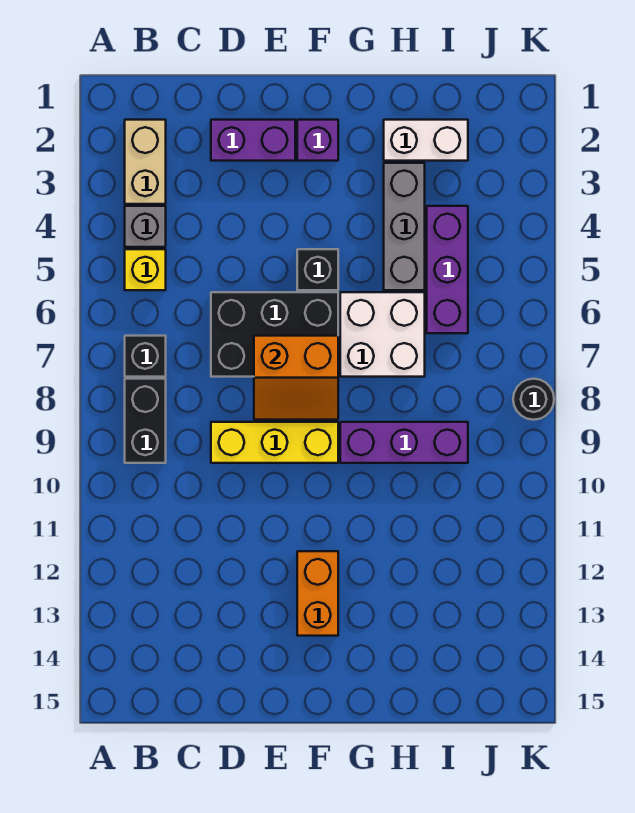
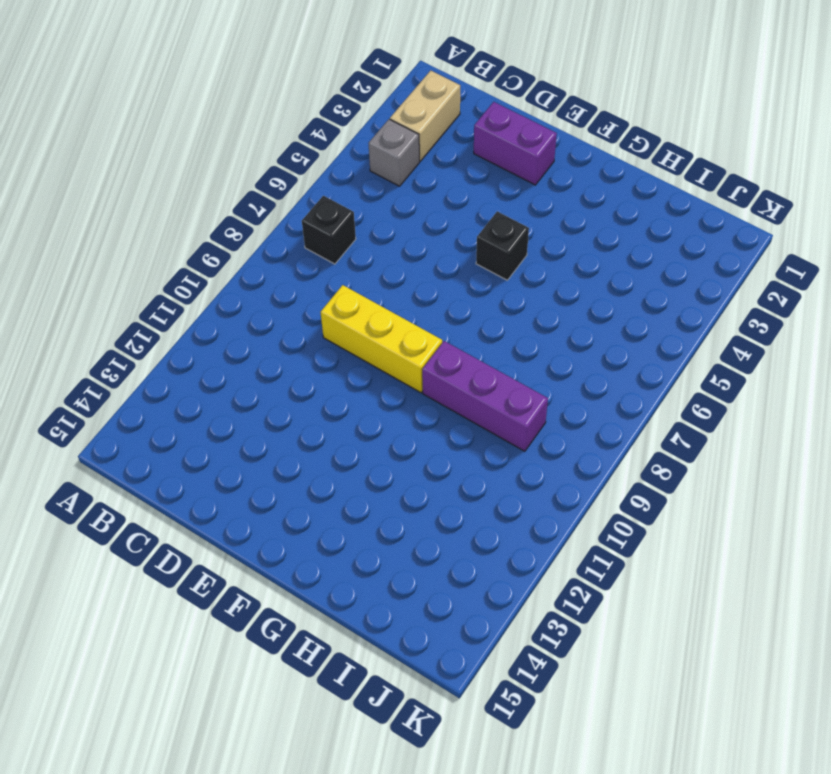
none -> yellow brick B5 level 1
none -> black brick B8:B9 level 1
none -> black brick D6:F7 level 1

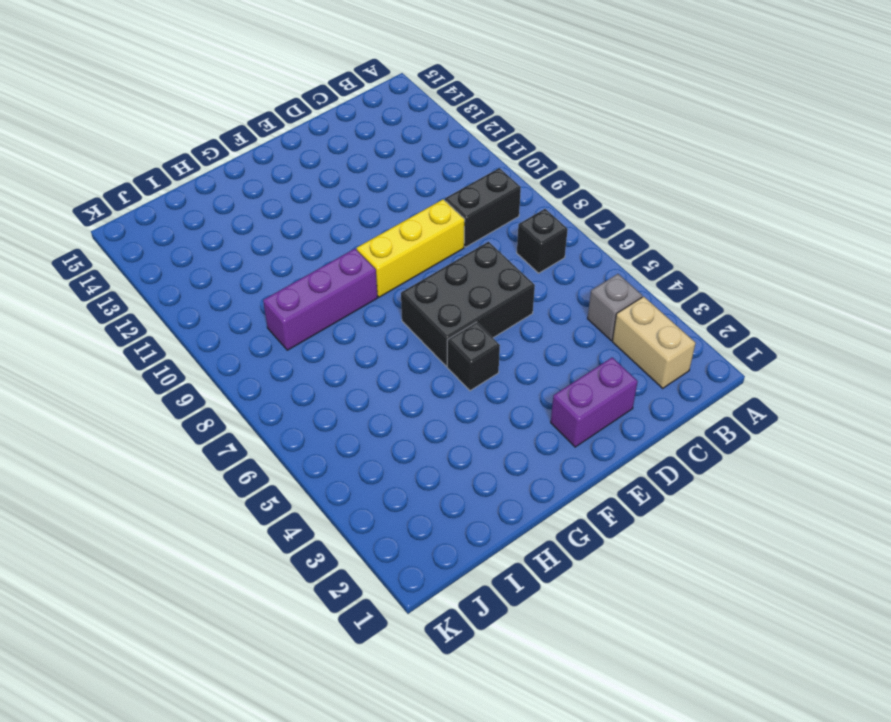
black brick B9:C9 level 1 -> black brick B8:B9 level 1
none -> yellow brick B5 level 1
none -> purple brick F2 level 1
none -> orange brick F12:F13 level 1

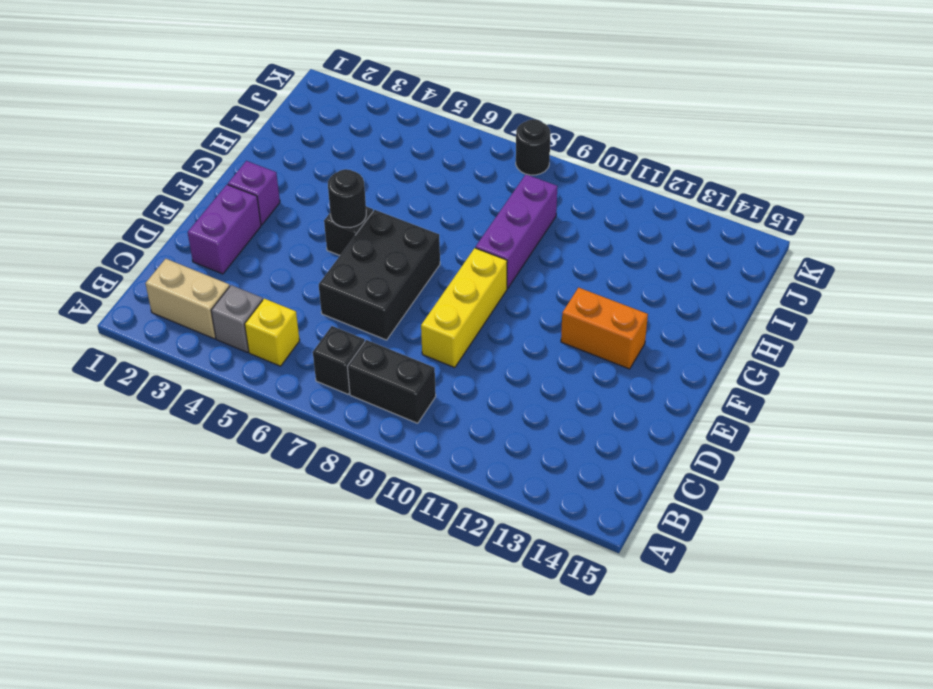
black round brick F5 level 2 -> none
none -> white brick G6:H7 level 1
none -> white brick H2:I2 level 1
none -> grey brick H3:H5 level 1

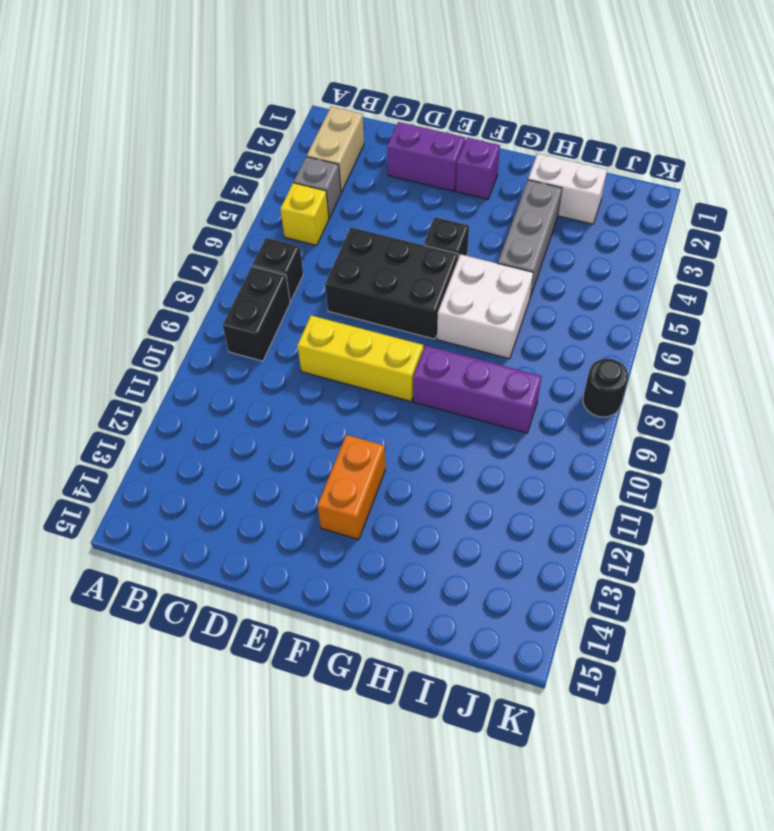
none -> purple brick I4:I6 level 1
none -> orange slope E7:F8 level 2 top 7

